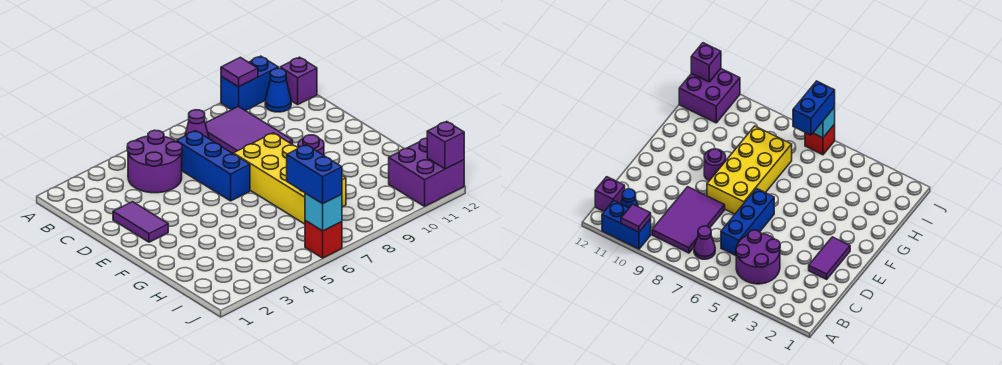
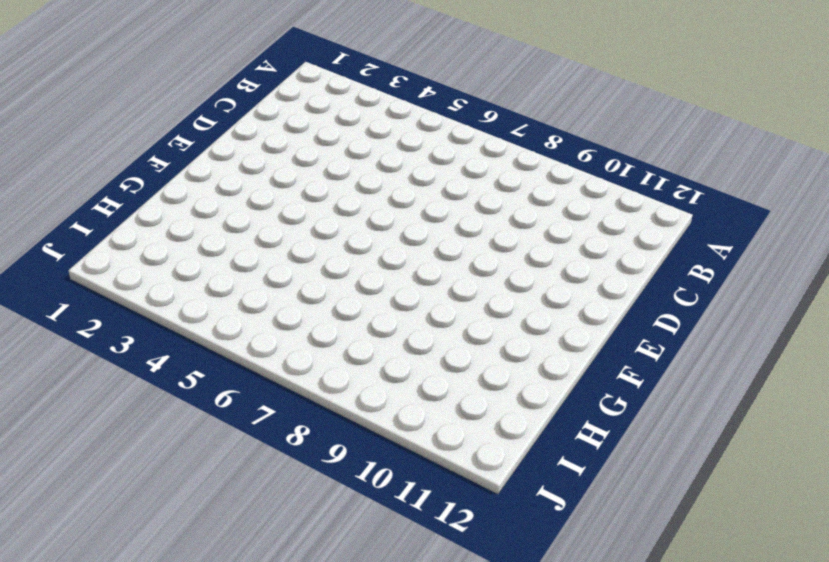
none -> blue brick A10:A11 level 1
none -> purple round brick B4:C5 level 1
none -> purple cone B7 level 1

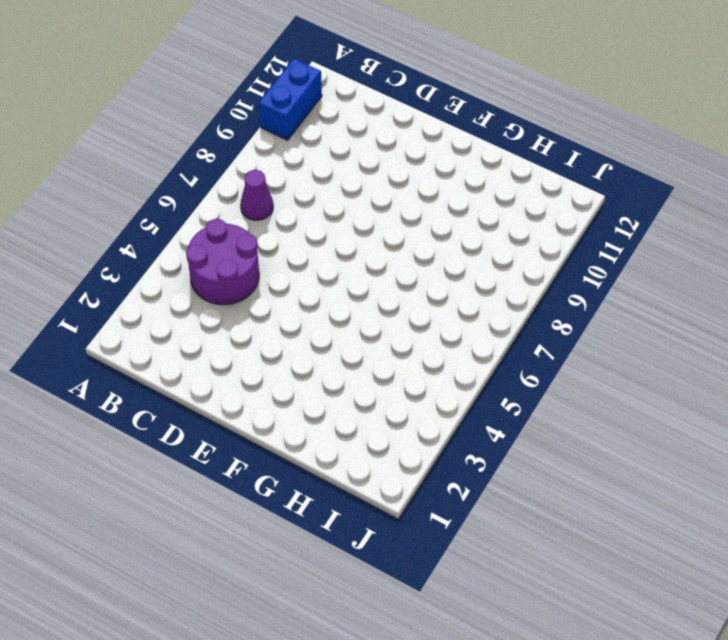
none -> purple tile B8:D9 level 1
none -> blue cone B11 level 1
none -> purple brick B12 level 1

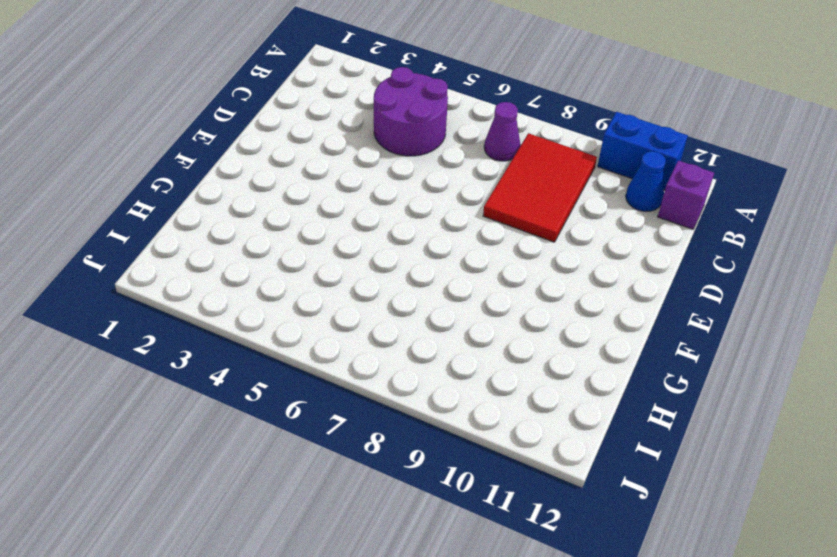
red tile B8:D9 level 1 -> purple tile B8:D9 level 1
none -> blue brick C6:E6 level 1
none -> purple tile D2:E2 level 1
none -> yellow brick E7:H8 level 1

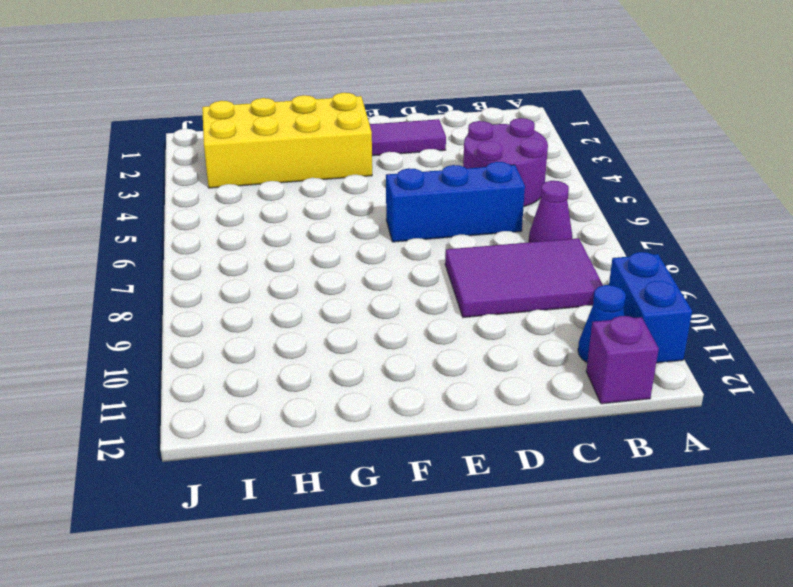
yellow brick F2:I3 level 1 -> yellow brick E7:H8 level 1
none -> purple round brick F9 level 1
none -> purple brick I11:J12 level 1
none -> red brick J6 level 1

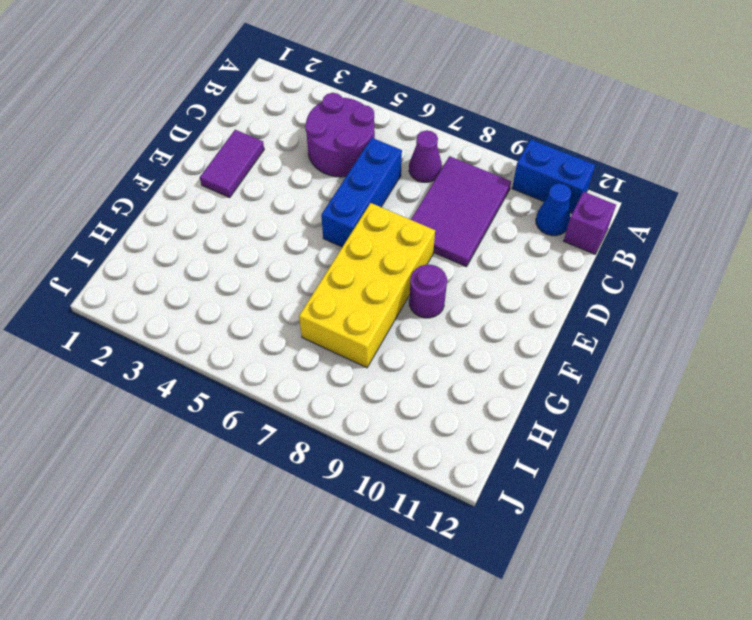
none -> purple brick I11:J12 level 1
none -> red brick J6 level 1
none -> purple tile A10 level 2

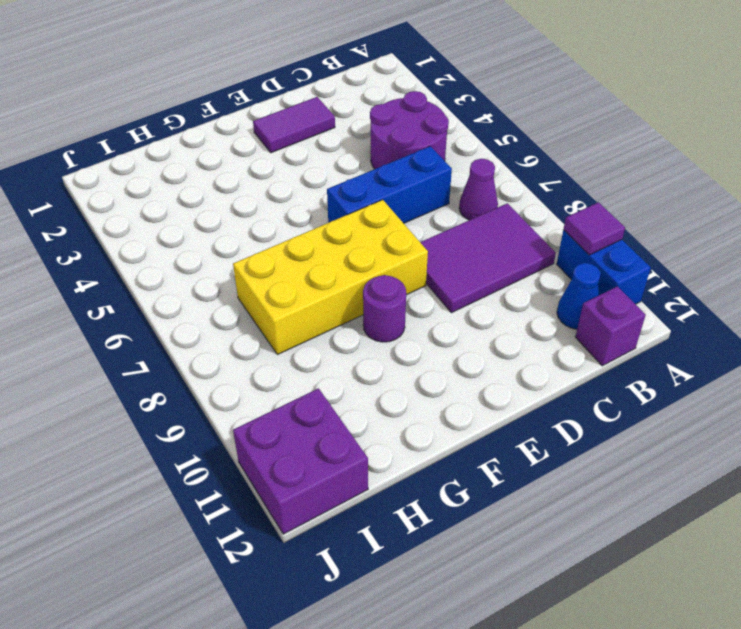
none -> red brick J6 level 1
none -> cyan brick J6 level 2
none -> purple brick J12 level 2

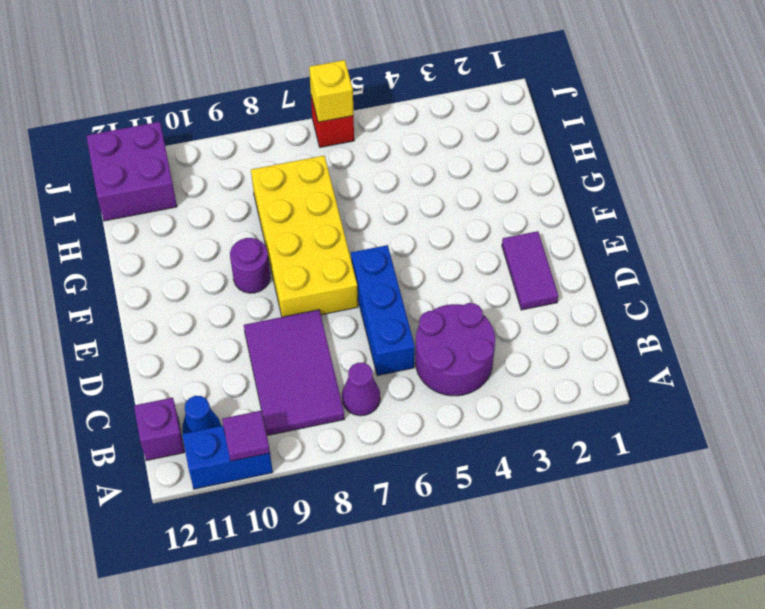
yellow brick J6 level 2 -> cyan brick J6 level 2
none -> purple brick J12 level 2
none -> blue brick I6:J6 level 3

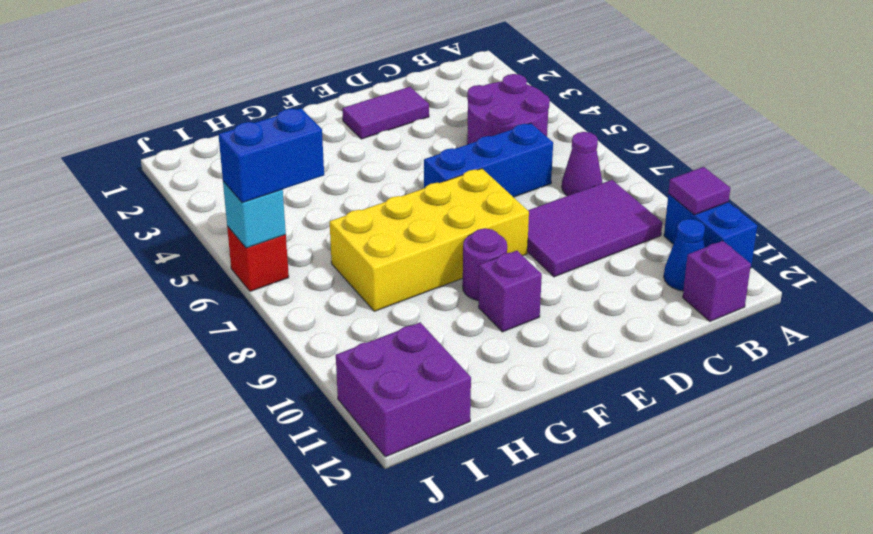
purple brick F10 level 1 -> purple brick J12 level 2

